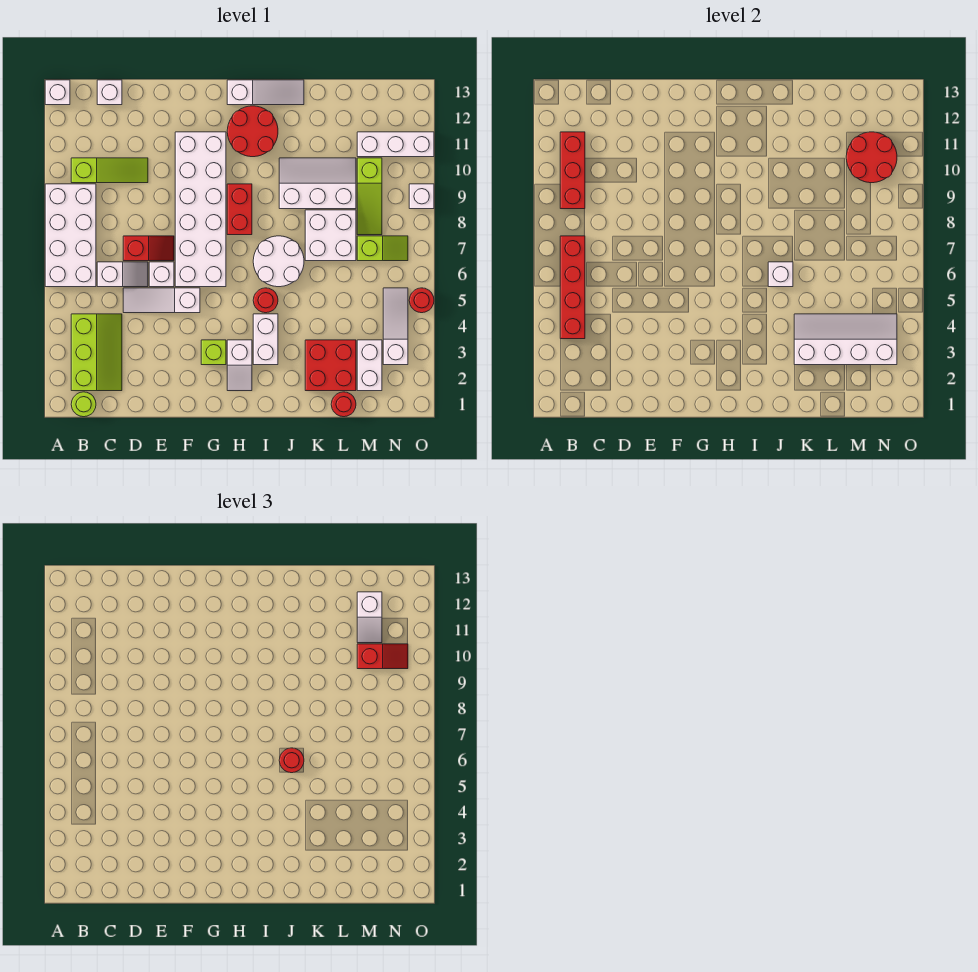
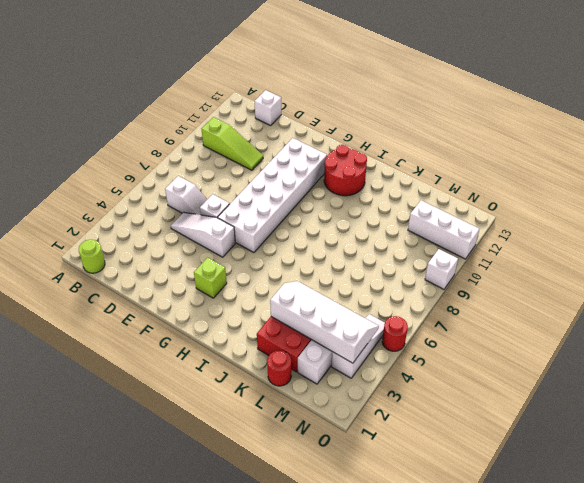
none -> white brick A6:B9 level 1
none -> white brick A13 level 1
none -> lime slope B2:C4 level 1 top B
none -> red slope D7:E7 level 1 top D

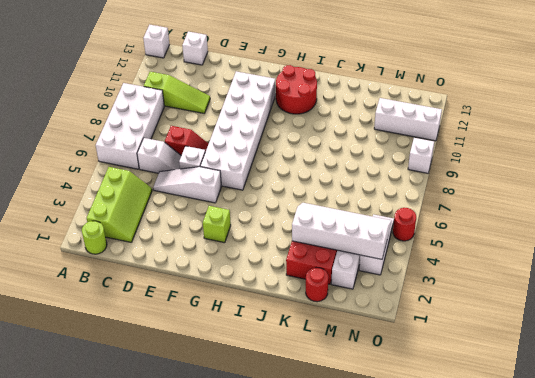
none -> white slope H2:H3 level 1 top 3
none -> red brick H8:H9 level 1
none -> white slope H13:J13 level 1 top H
none -> white brick I3:I4 level 1

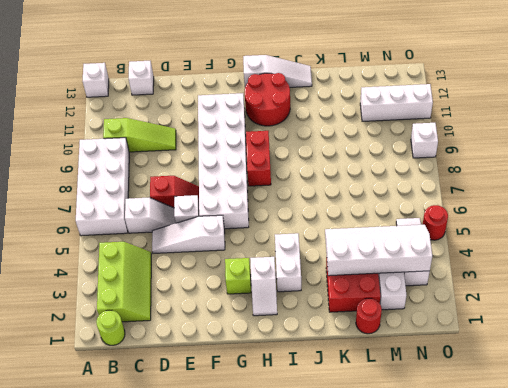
none -> red round brick I5 level 1
none -> white round brick I6:J7 level 1
none -> white slope J9:L10 level 1 top 9
none -> white brick K7:L8 level 1

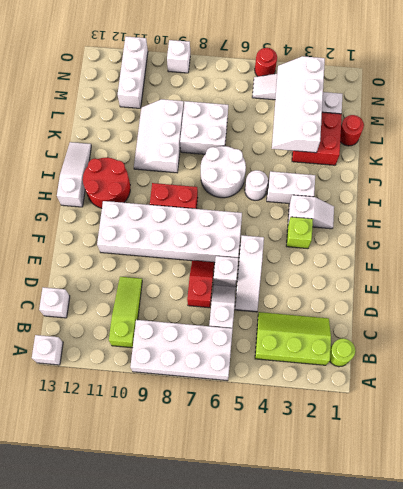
white round brick I5 level 1 -> red round brick I5 level 1
none -> lime slope M7:N7 level 1 top M
none -> lime slope M8:M10 level 1 top 10
none -> red brick B4:B7 level 2
none -> red brick B9:B11 level 2

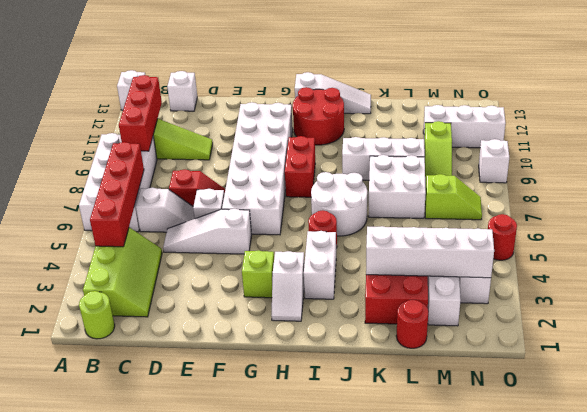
none -> white brick J6 level 2
none -> red round brick M10:N11 level 2
none -> red round brick J6 level 3
none -> red slope M10:N10 level 3 top M

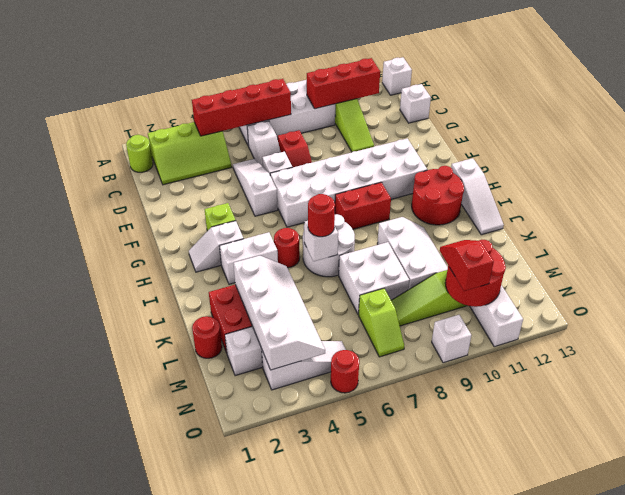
red slope M10:N10 level 3 top N -> red slope M10:N10 level 3 top M
none -> white slope M11:M12 level 3 top 12

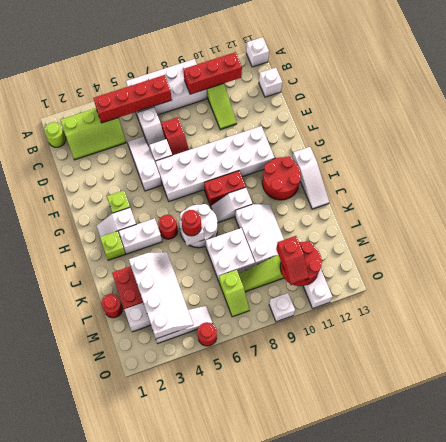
lime brick I2 level 1 -> none
white slope I8:I9 level 1 top 9 -> white slope M11:M12 level 3 top 12

